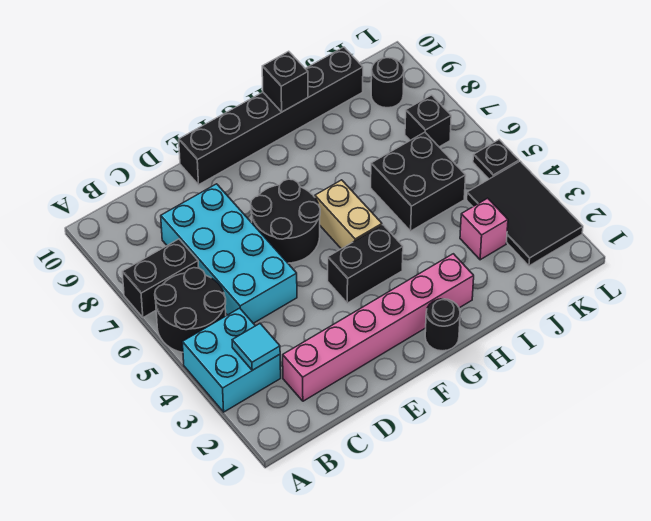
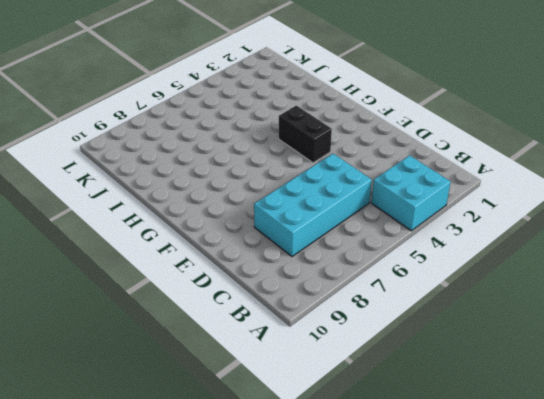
none -> black round brick A5:B6 level 1
none -> black brick A7:B7 level 1
none -> pink brick C2:H2 level 1

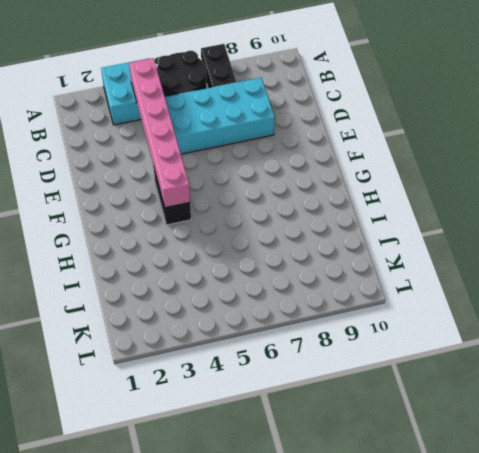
pink brick B4:G4 level 2 -> pink brick C2:H2 level 1
none -> black round brick E6:F7 level 1
none -> black brick E10:J10 level 1
none -> black round brick G1 level 1

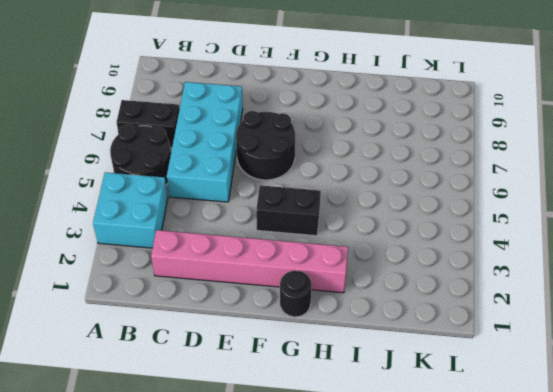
none -> black brick E10:J10 level 1
none -> tan brick G5:G6 level 1
none -> black brick I5:J6 level 1

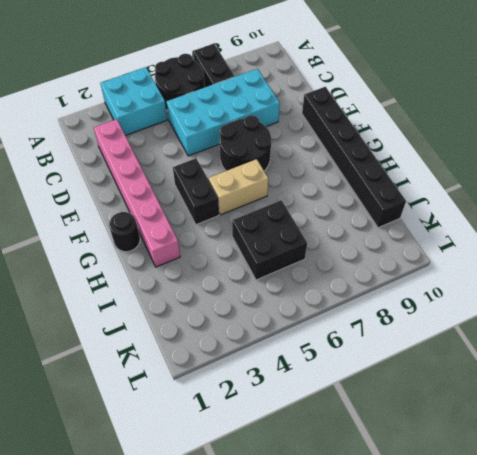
none -> pink brick J3 level 1
none -> black tile K2:L4 level 1
none -> black brick K7 level 1

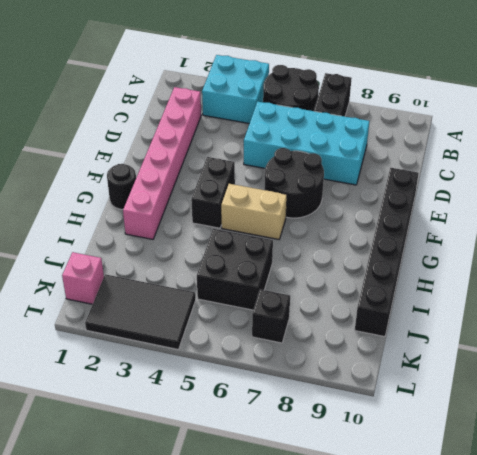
pink brick K1 level 1 -> pink brick J3 level 1
none -> black round brick K9 level 1
none -> black plate L5 level 1
none -> cyan tile B3 level 2

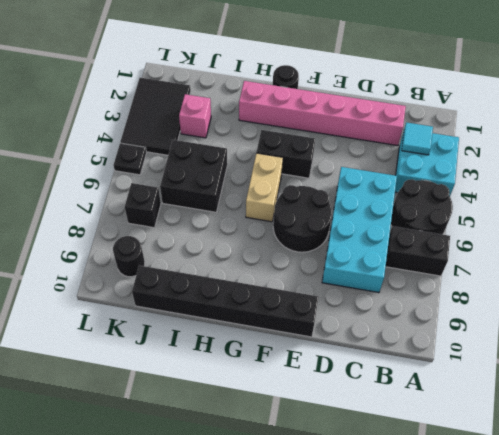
none -> black brick H10 level 2

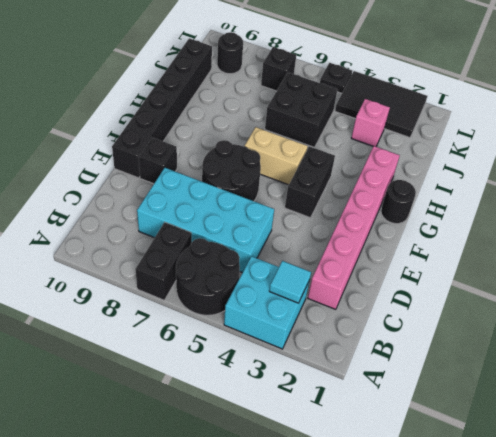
black brick E9 level 1 -> black brick H10 level 2

